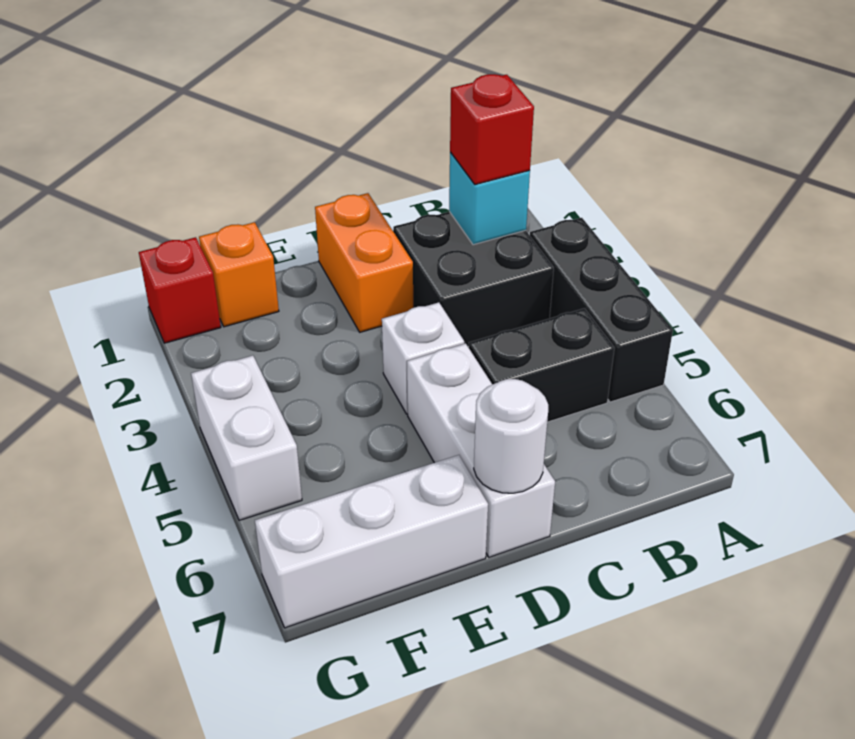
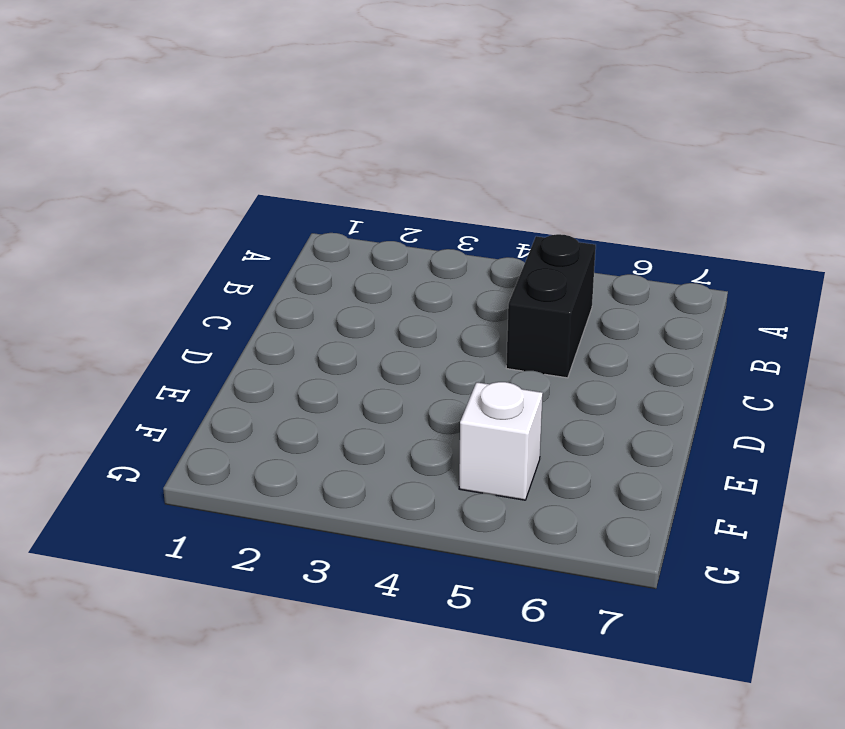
white brick F5 level 1 -> white brick D4 level 1
none -> black brick A3:A5 level 1
none -> black brick B2:C3 level 1
none -> orange brick D1:D2 level 1

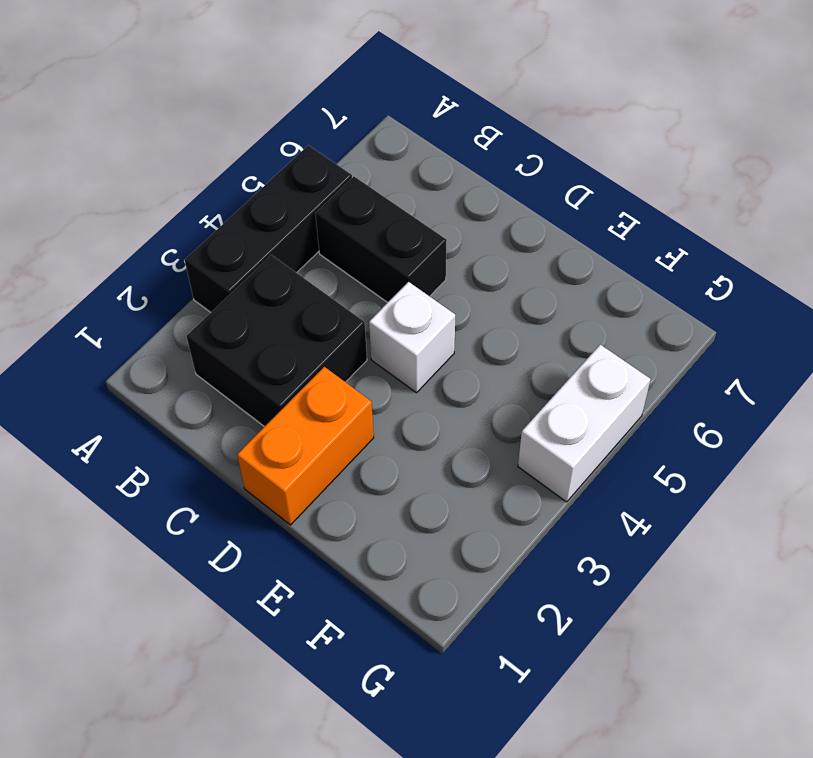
none -> white brick D5:D7 level 1
none -> white brick E7:G7 level 1
none -> orange brick F1 level 1

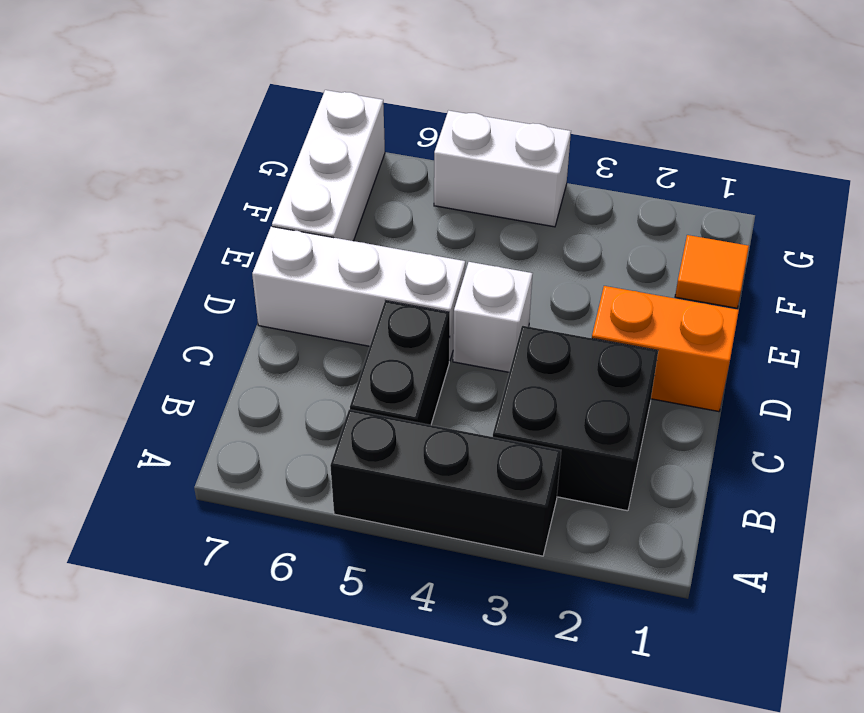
orange tile F1 level 1 -> orange brick F1 level 1
none -> red brick G1 level 1
none -> cyan brick B2 level 2
none -> white round brick D7 level 2

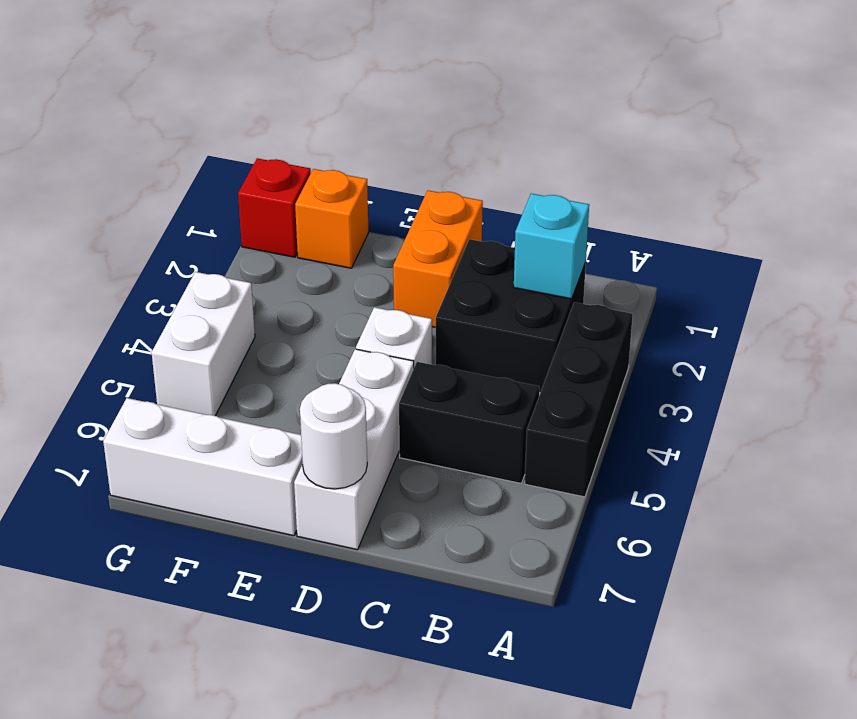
none -> red brick B2 level 3

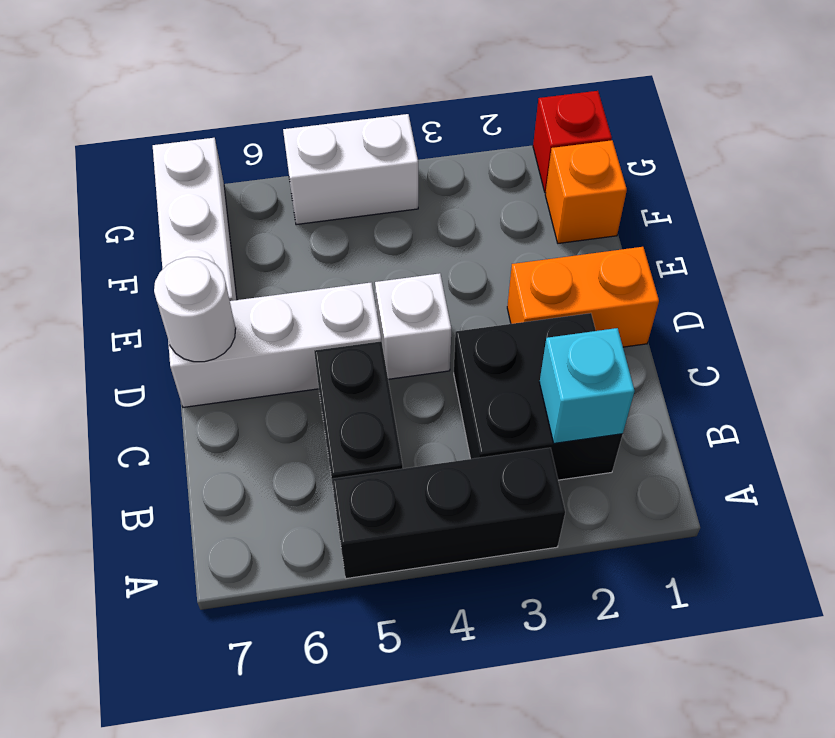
none -> red brick B2 level 3

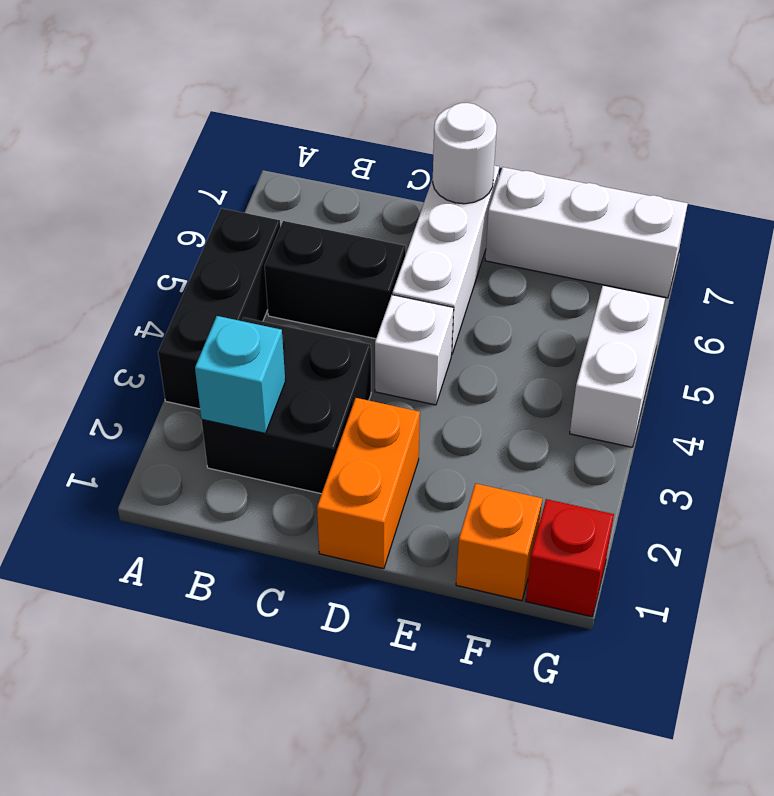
none -> red brick B2 level 3

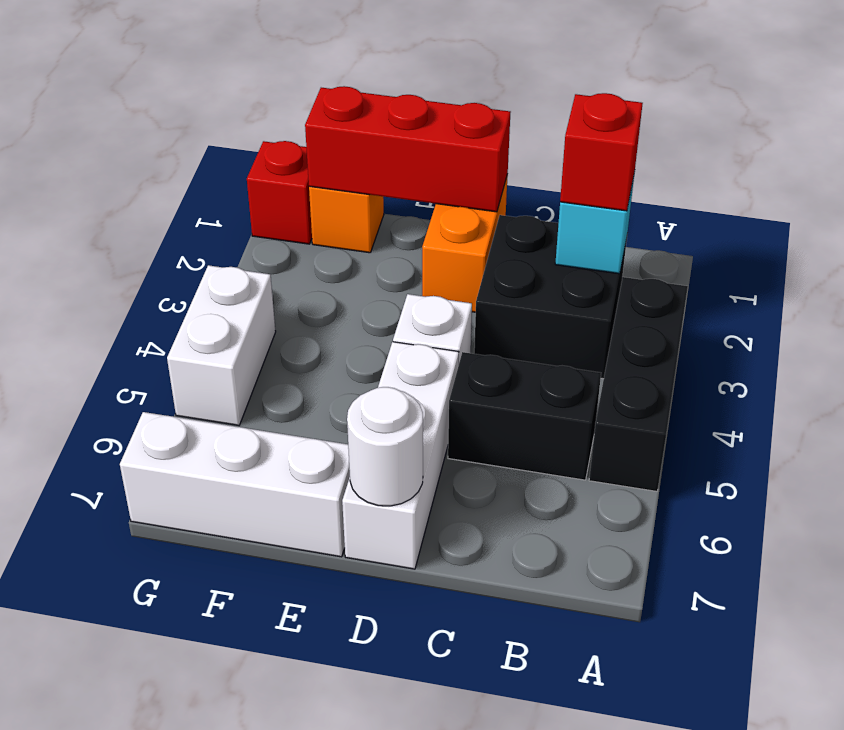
red brick D1:F1 level 2 -> none

